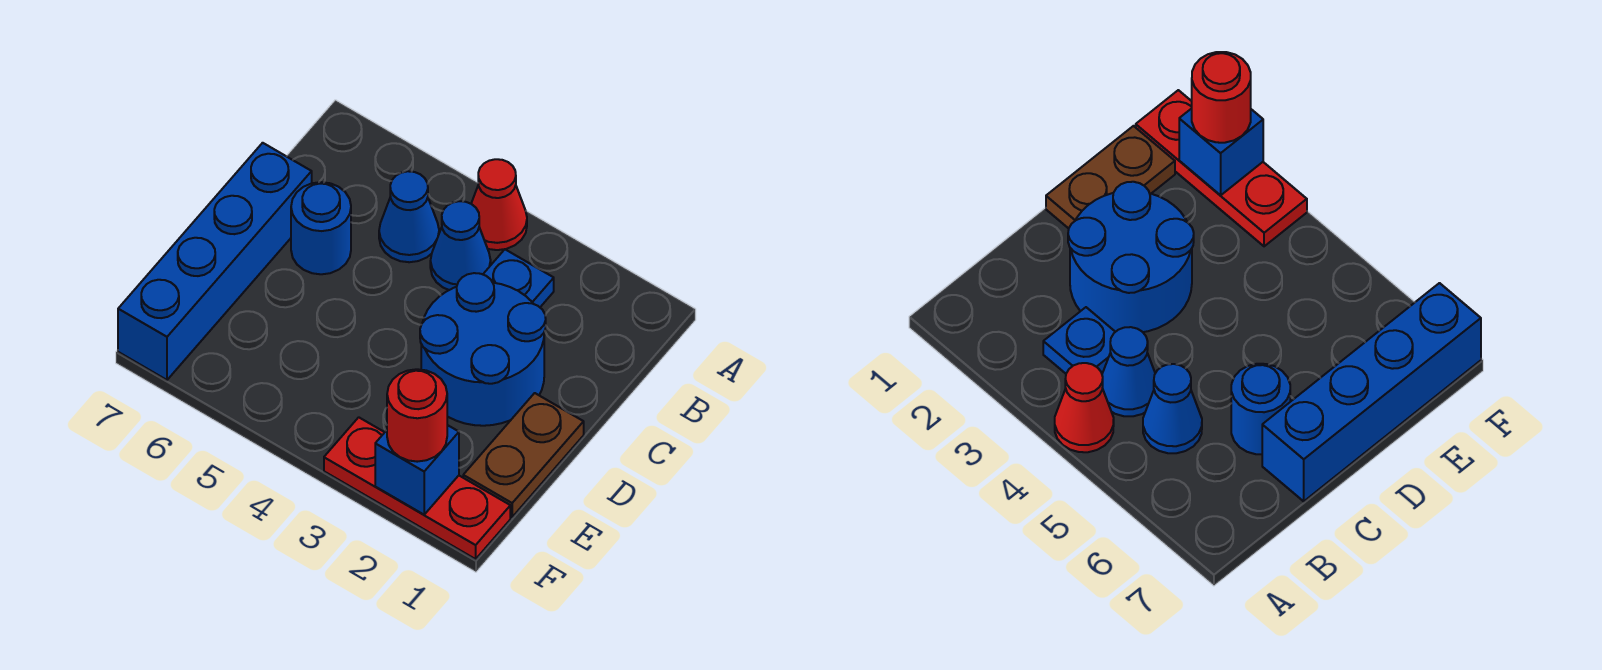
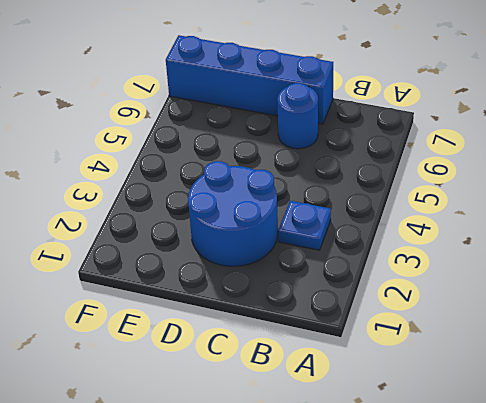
none -> red cone A4 level 1
none -> blue cone B4 level 1

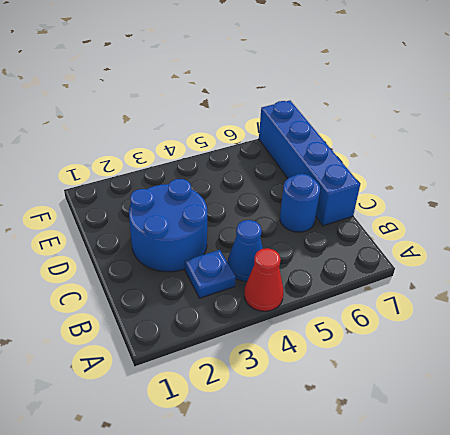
none -> blue cone B5 level 1
none -> brown plate D1:E1 level 1

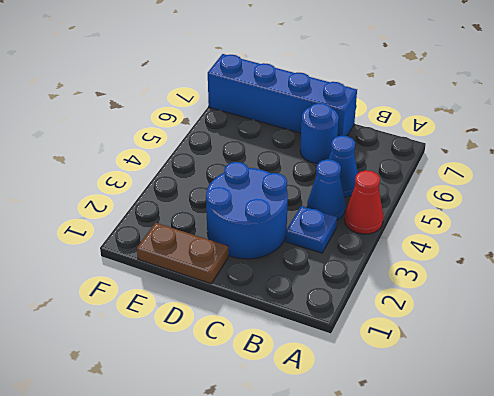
none -> red plate F1:F3 level 1
none -> blue brick F2 level 2

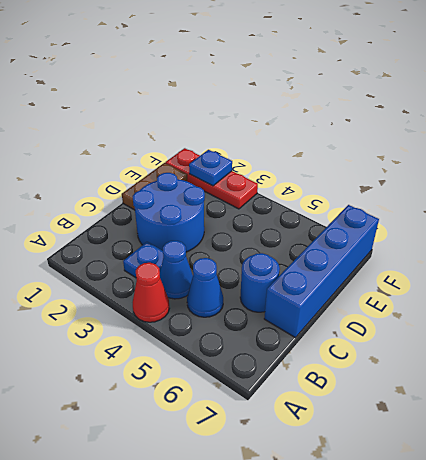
blue plate F2 level 2 -> blue brick F2 level 2
none -> red round brick F2 level 3

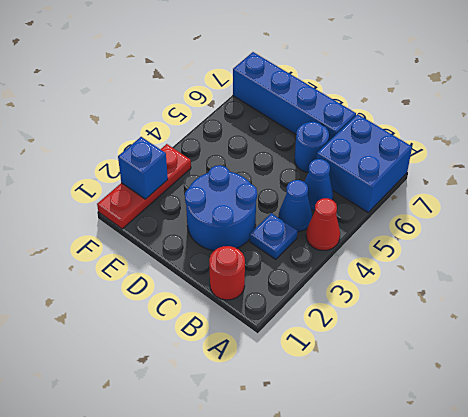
blue brick A6:B7 level 1 -> none
red round brick B1 level 1 -> red round brick F2 level 3
none -> brown plate D1:E1 level 1

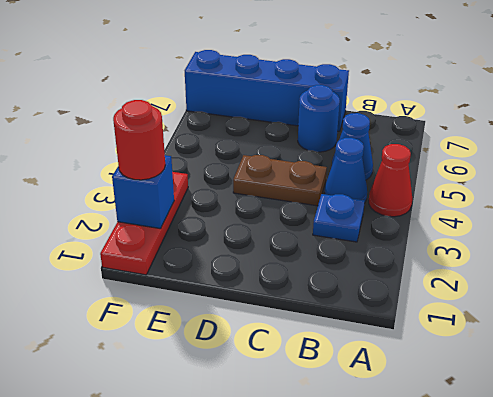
brown plate C4:D4 level 1 -> brown plate D1:E1 level 1
none -> blue round brick C2:D3 level 1

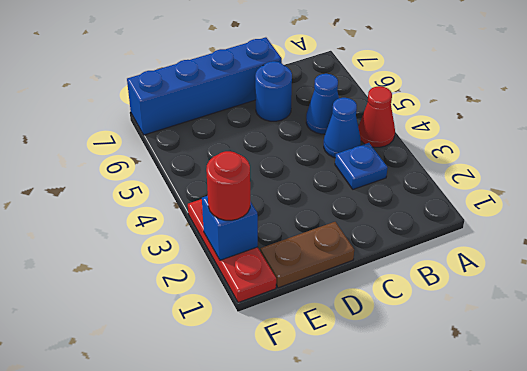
none -> blue round brick C2:D3 level 1

